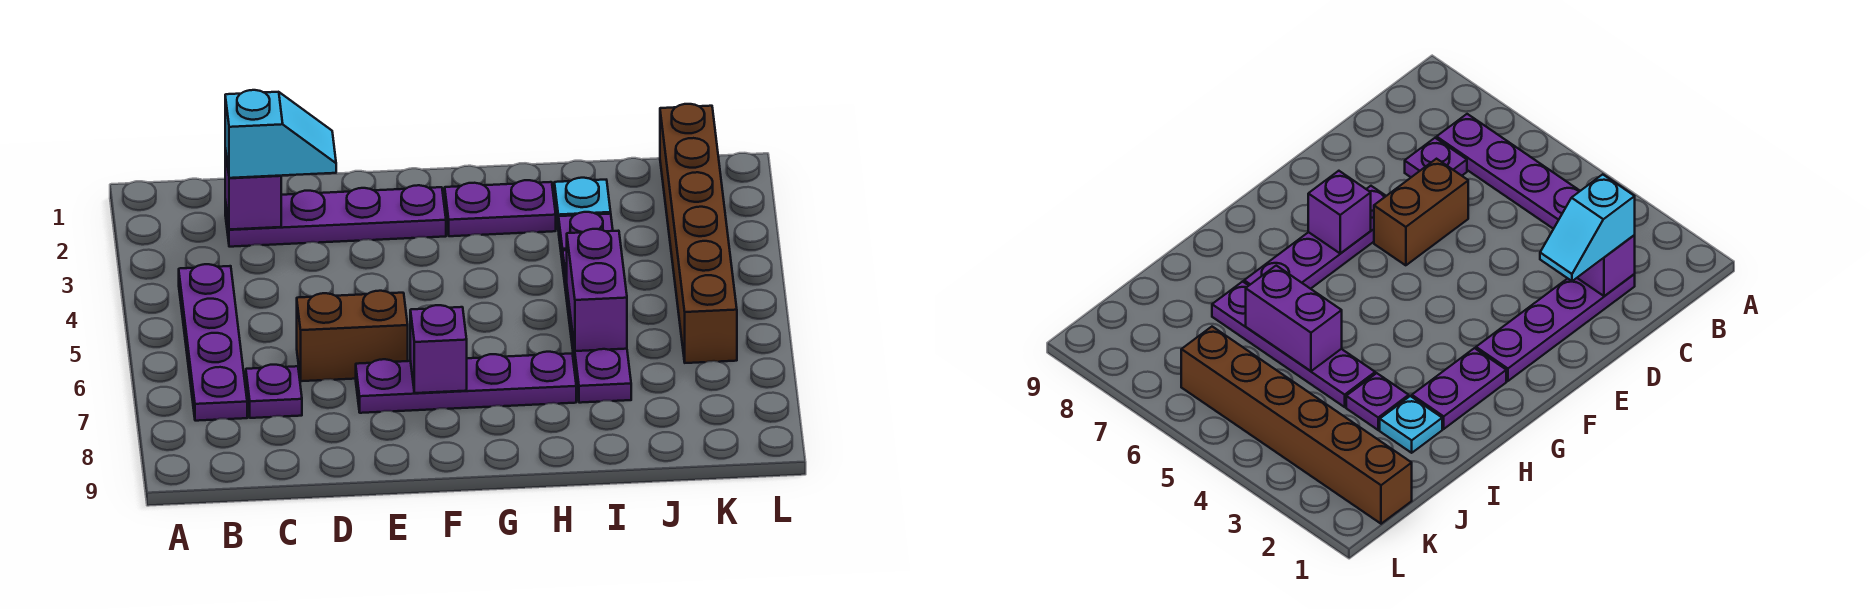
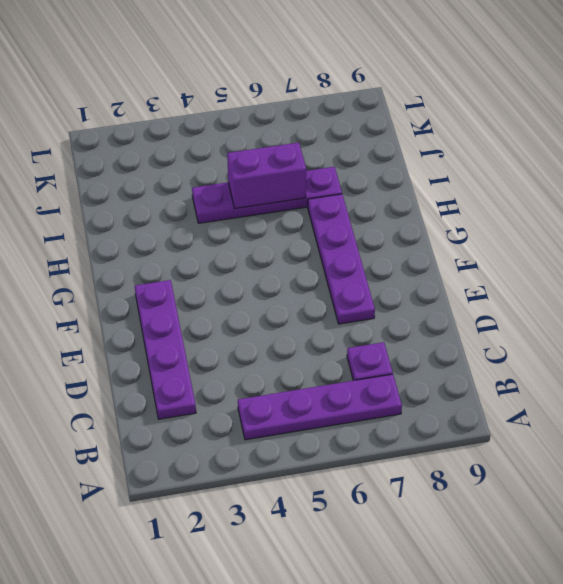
none -> brown brick D6:E6 level 1
none -> purple plate G2:H2 level 1
none -> cyan plate I2 level 1

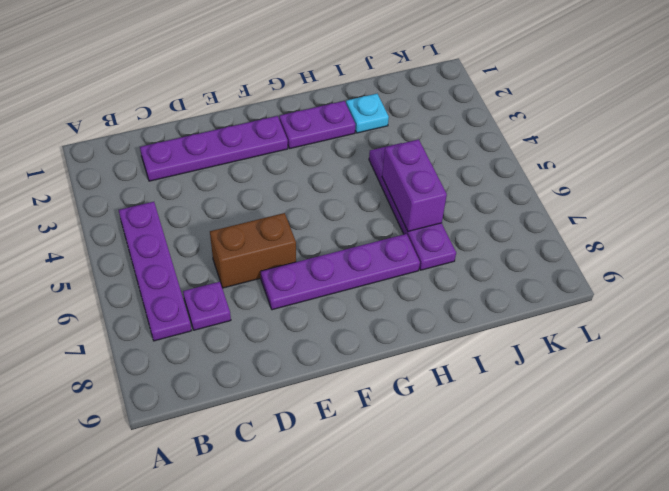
none -> purple plate I3 level 1
none -> brown brick K1:K6 level 1
none -> purple brick C2 level 2

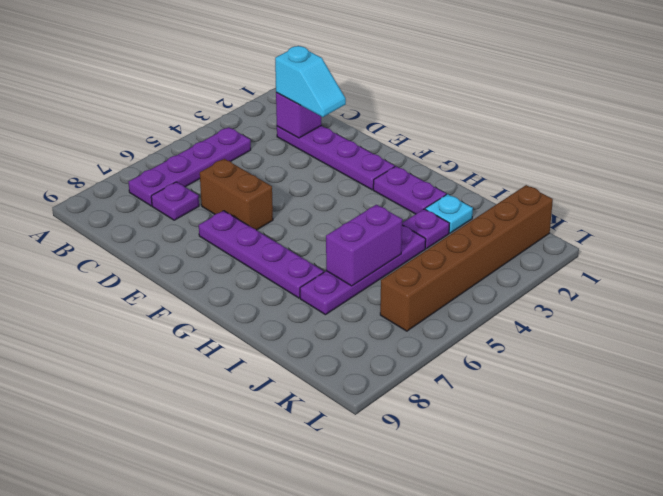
none -> purple brick F7 level 2

